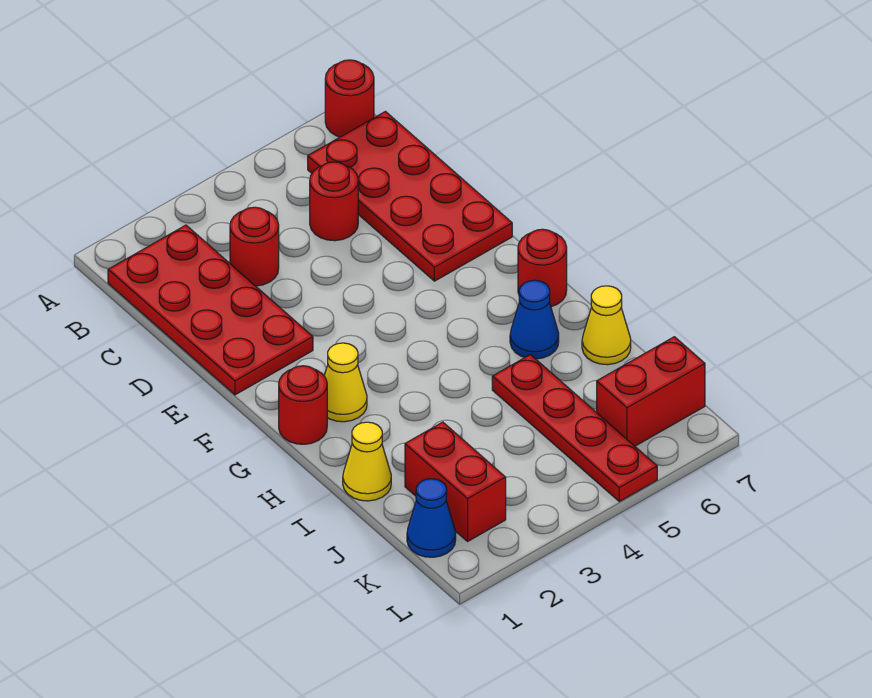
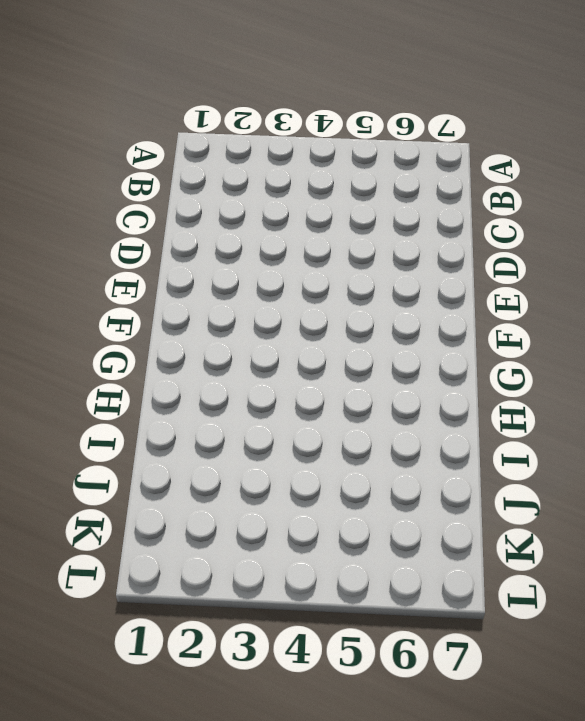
none -> red round brick A7 level 1
none -> red plate B1:E2 level 1
none -> red plate B6:E7 level 1

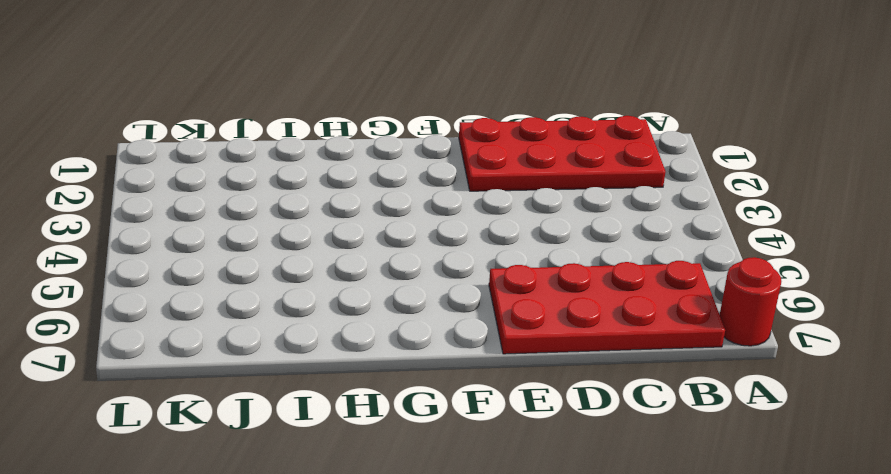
none -> red round brick C3 level 1
none -> red round brick C5 level 1
none -> red round brick G1 level 1

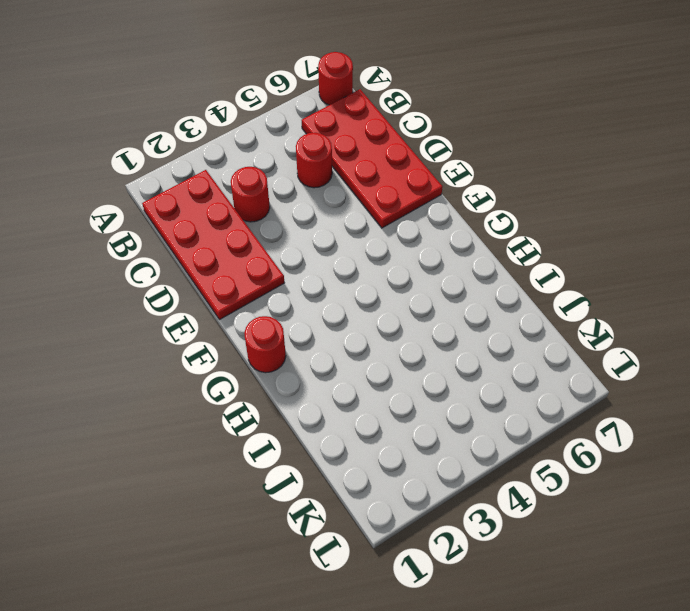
none -> yellow cone G2 level 1
none -> red round brick G7 level 1
none -> blue cone H6 level 1

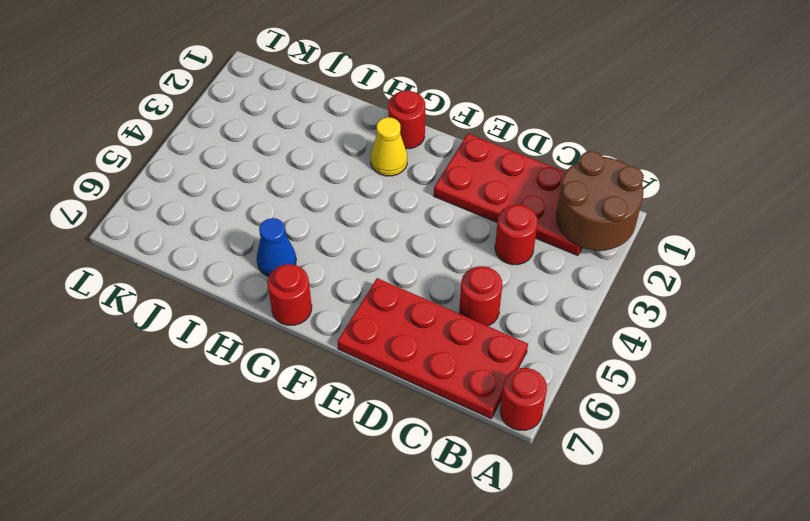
brown round brick A1:B2 level 2 -> none
none -> yellow cone I1 level 1
none -> red plate I5:L5 level 1
none -> yellow cone I7 level 1

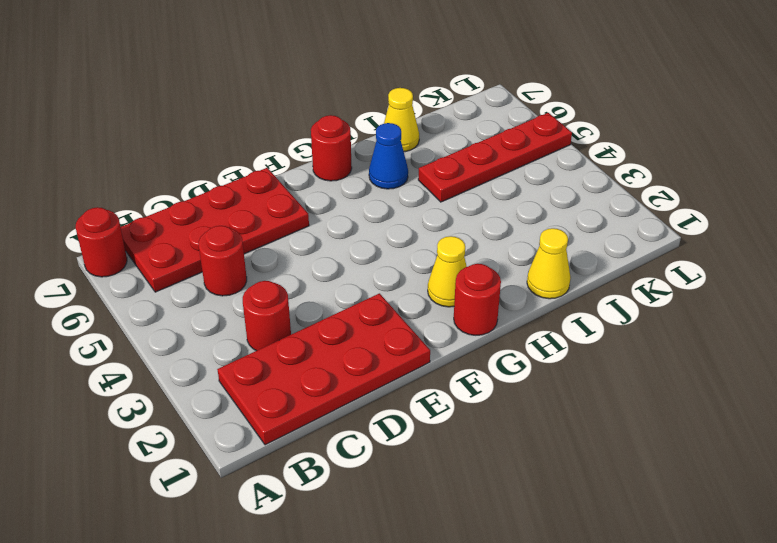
none -> red brick J2:K2 level 1
none -> blue cone K1 level 1
none -> red brick K6:K7 level 1

